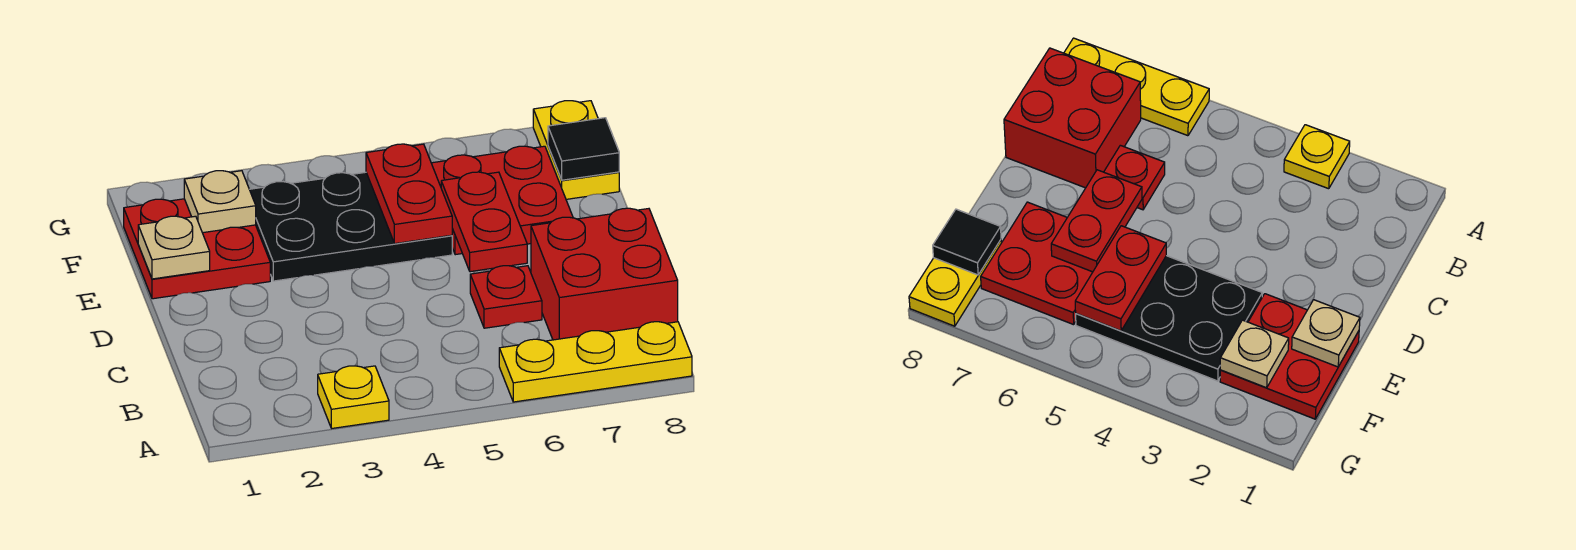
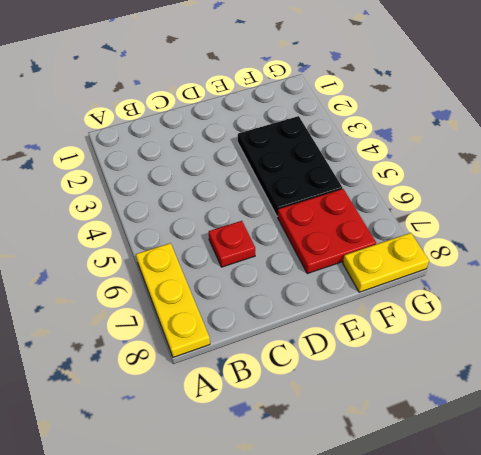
none -> yellow plate A3 level 1
none -> red brick B7:C8 level 1
none -> red plate E1:F2 level 1

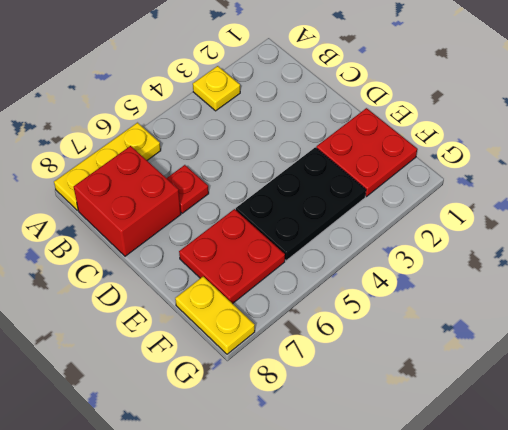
none -> red plate D6:E6 level 2
none -> tan plate E1 level 2
none -> red plate E5:F5 level 2

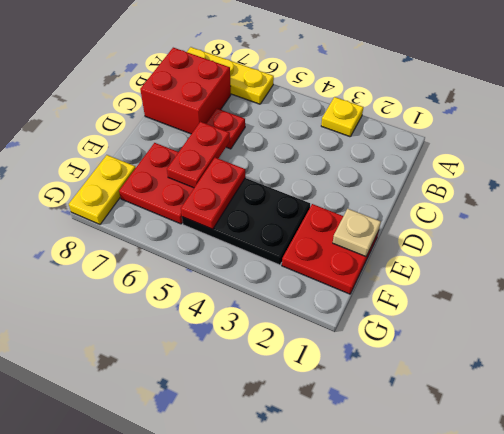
none -> tan plate F2 level 2
none -> black tile F8 level 2

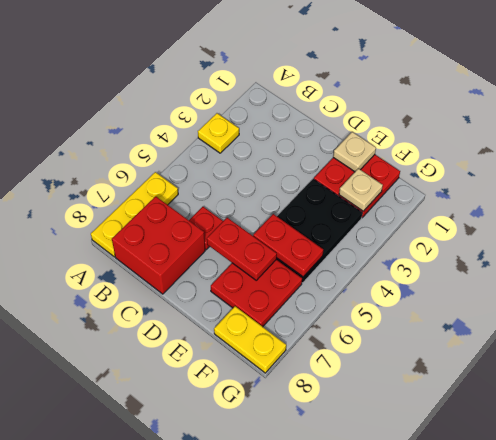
none -> black tile F8 level 2

